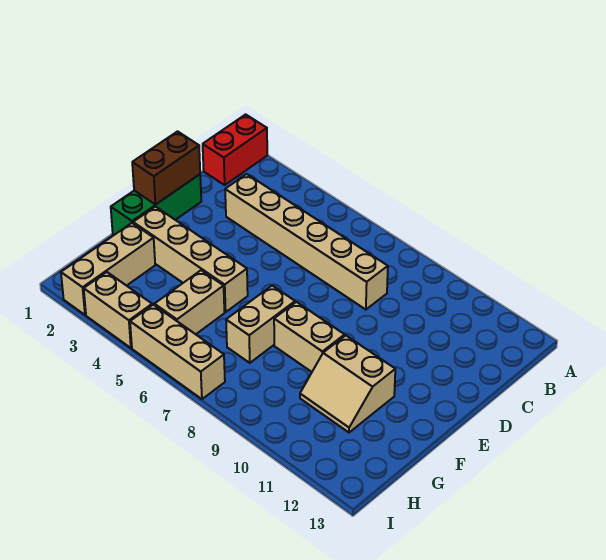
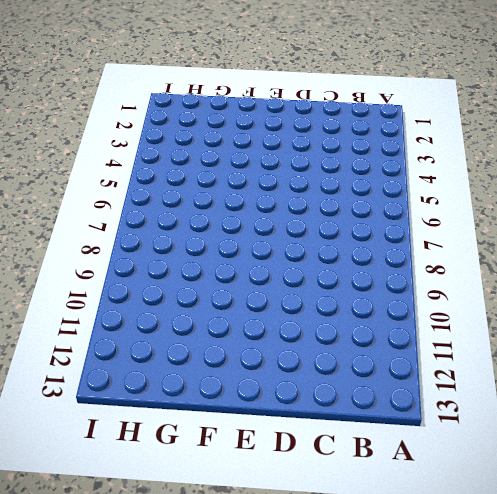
none -> red brick A1:B1 level 1
none -> tan brick C3:C8 level 1
none -> green brick D1:F1 level 1

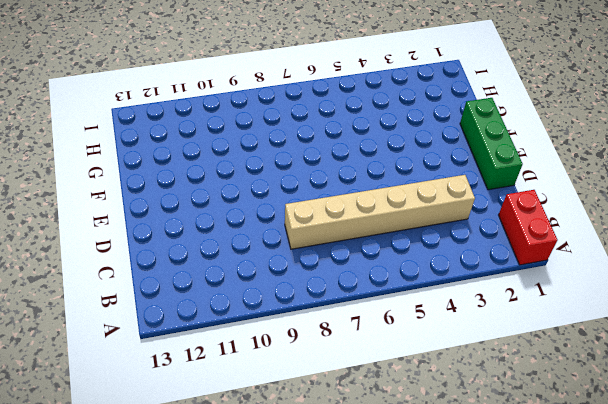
none -> tan brick F2:F5 level 1
none -> tan brick F7:G7 level 1
none -> tan brick F8:F9 level 1

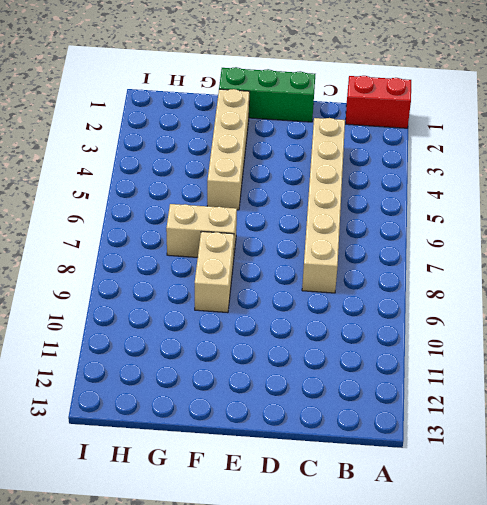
none -> tan slope F10:G11 level 1 top F
none -> tan brick G2:I2 level 1
none -> tan brick G5:H5 level 1

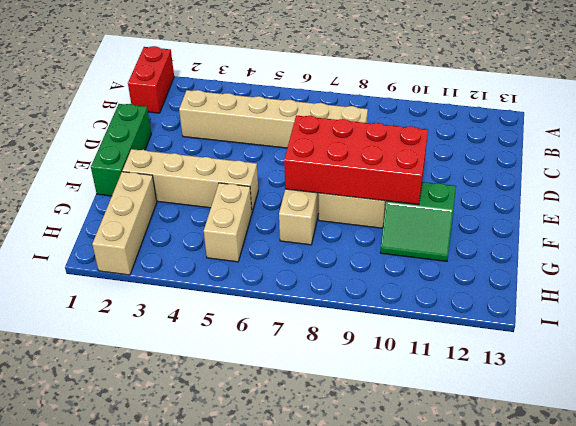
red brick E7:F10 level 2 -> none
green slope F10:G11 level 1 top F -> tan slope F10:G11 level 1 top F
none -> tan brick I3:I4 level 1
none -> tan brick I5:I7 level 1
none -> brown brick D1:E1 level 2

